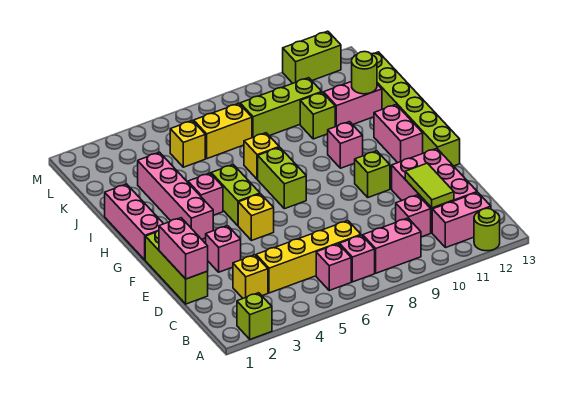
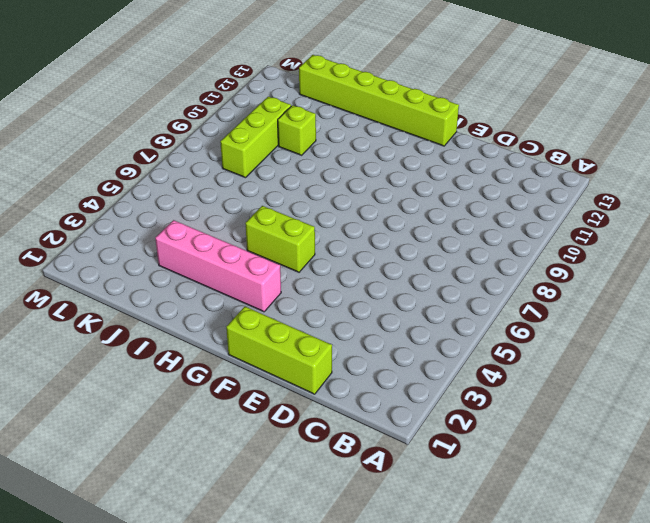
none -> lime brick A2 level 1
none -> lime round brick A12 level 1
none -> pink brick B6 level 1
none -> pink brick B7 level 1

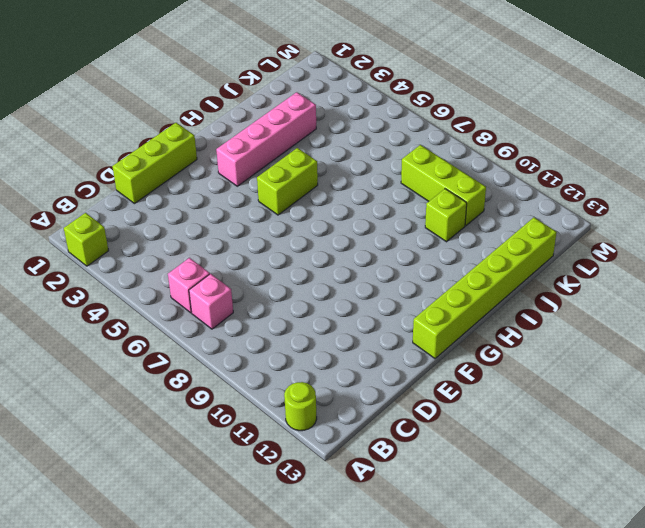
none -> pink brick B8:B9 level 1
none -> pink brick B11:B12 level 1
none -> yellow brick C3 level 1
none -> yellow brick C4:C7 level 1

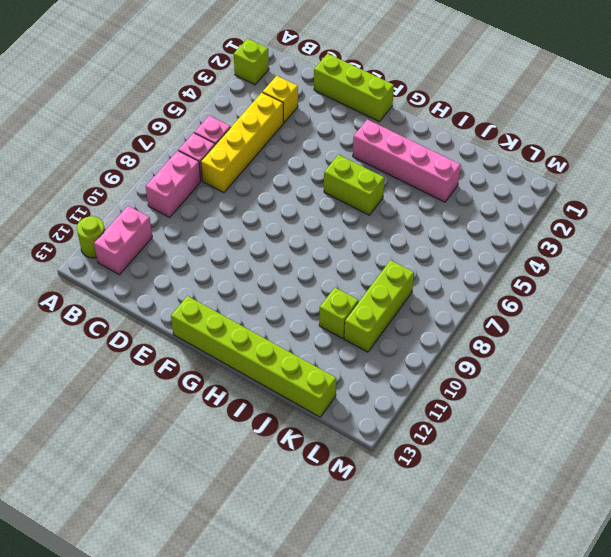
none -> pink brick C10 level 1
none -> pink brick C11:E12 level 1
none -> pink brick E3 level 1
none -> yellow brick F5 level 1

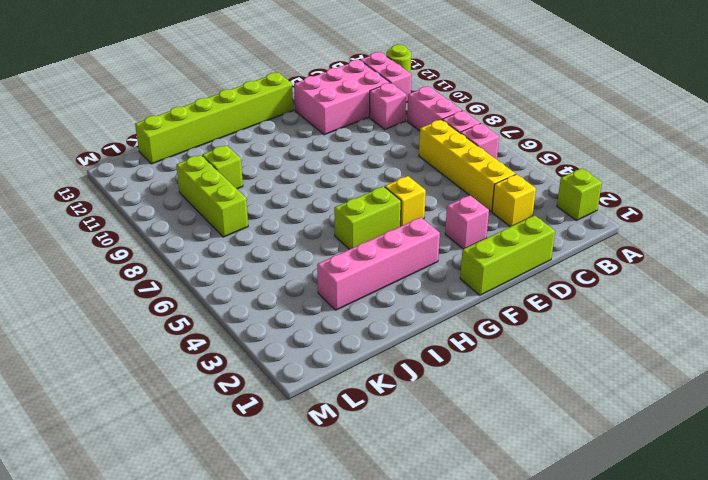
none -> lime brick F10 level 1
none -> pink brick G1:I1 level 1
none -> lime brick G7:H7 level 1
none -> pink brick G12:H12 level 1

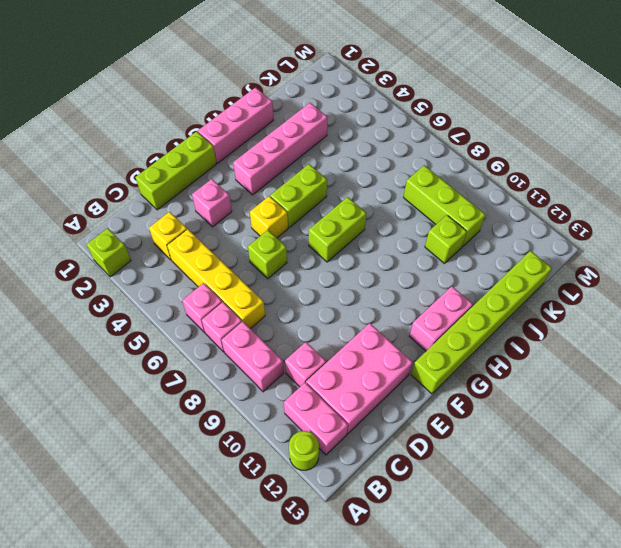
lime brick E6 level 1 -> lime brick F10 level 1
none -> pink brick H4 level 1
none -> pink brick H10 level 1
none -> yellow brick I7 level 1
none -> pink brick J11:J12 level 1

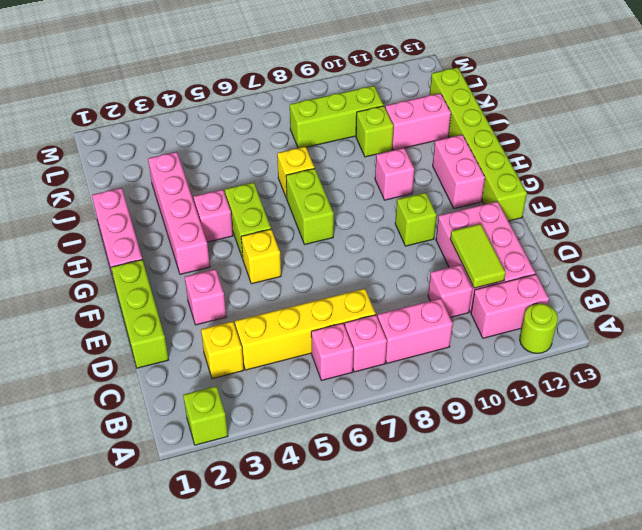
none -> yellow brick K5 level 1
none -> yellow brick K6:K7 level 1
none -> lime brick M11:M12 level 1
none -> pink brick D1:E1 level 2

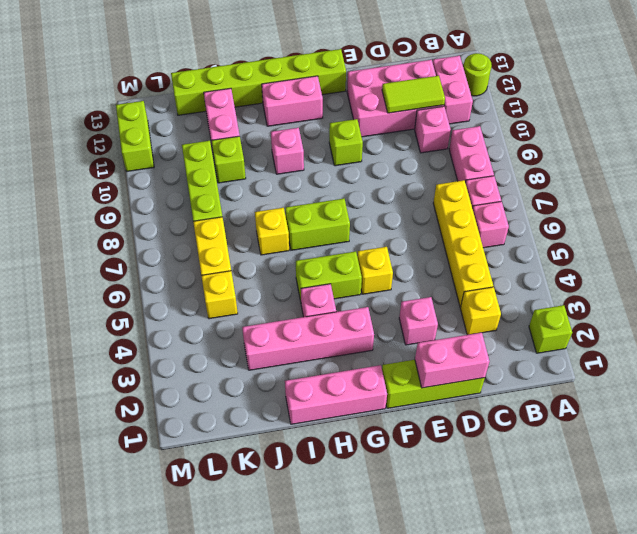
none -> lime round brick J12 level 2

